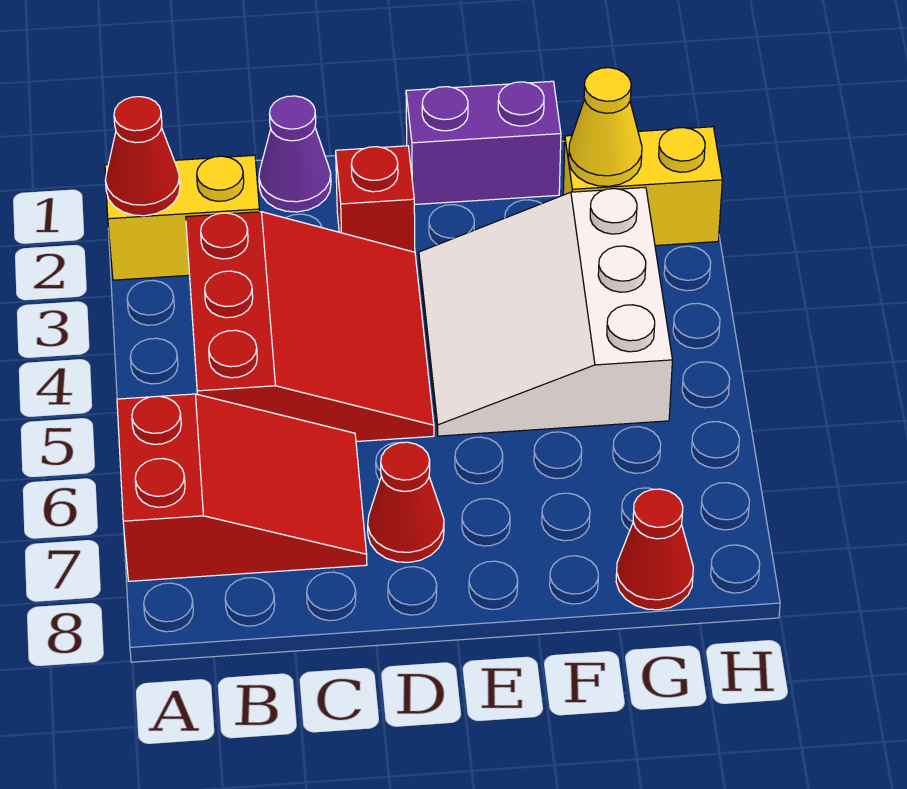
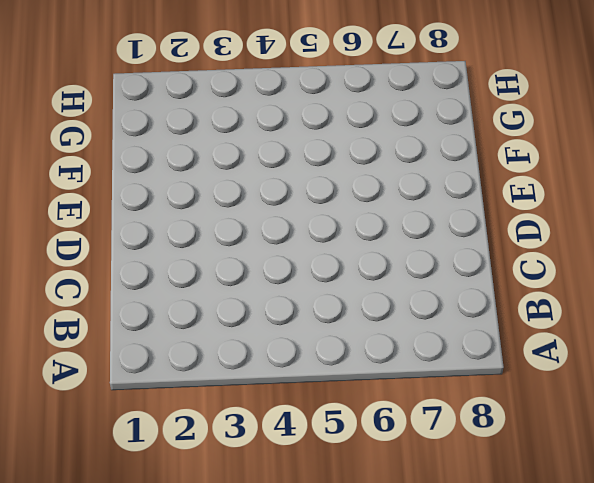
none -> yellow brick A2:B2 level 1
none -> red slope A6:C7 level 1 top A
none -> red slope B3:D5 level 1 top B

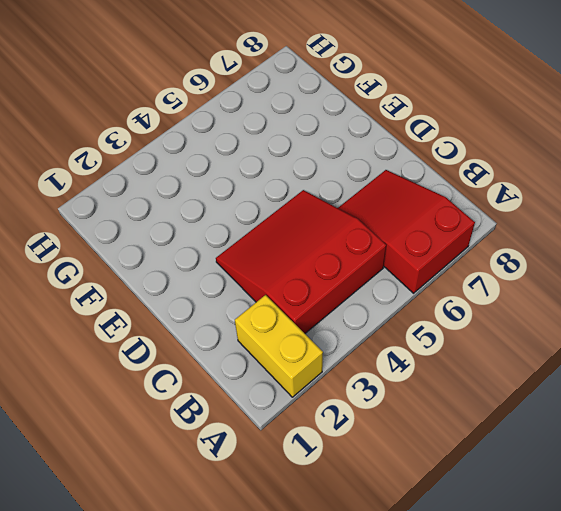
none -> purple cone C1 level 1
none -> red brick D2 level 1
none -> red cone D7 level 1

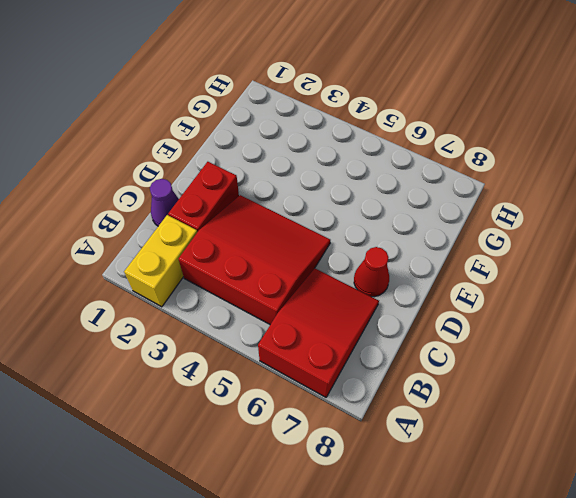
red brick C2:D2 level 1 -> red brick D2 level 1
none -> purple brick E1:F1 level 1
none -> white slope E3:G5 level 1 top G
none -> yellow brick G2:H2 level 1

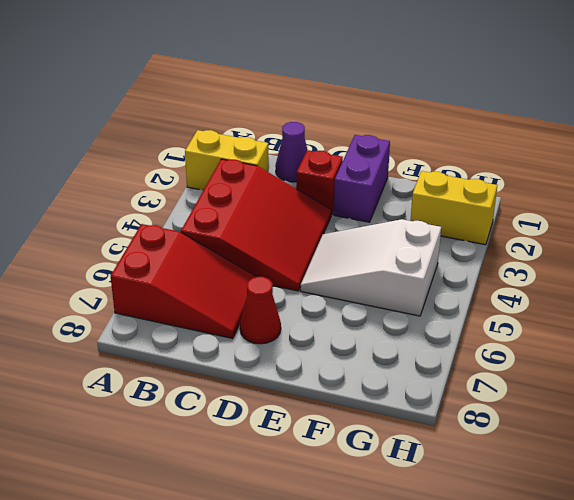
purple brick E1:E2 level 1 -> purple brick E1:F1 level 1
white slope E4:G5 level 1 top G -> white slope E3:G5 level 1 top G
none -> red cone G8 level 1
none -> red cone A2 level 2
none -> yellow cone G2 level 2

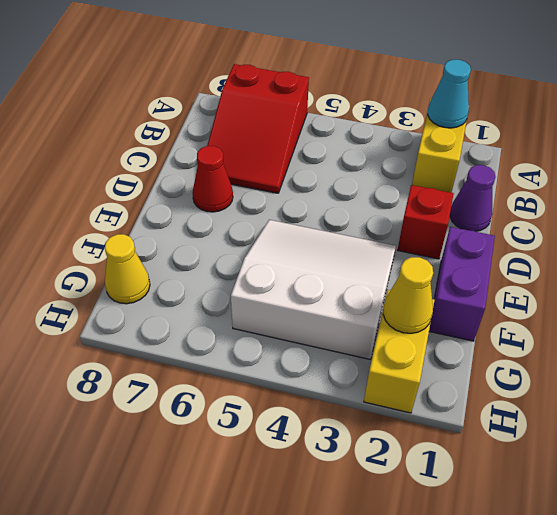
cyan cone A2 level 2 -> red cone A2 level 2
yellow cone G8 level 1 -> red cone G8 level 1
none -> red slope B3:D5 level 1 top B

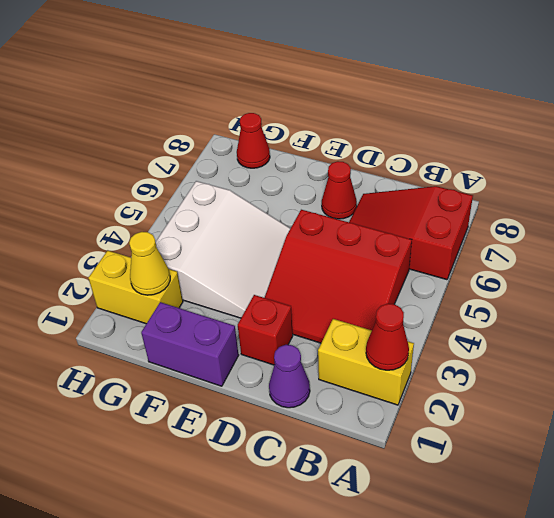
red slope B3:D5 level 1 top 5 -> red slope B3:D5 level 1 top B

